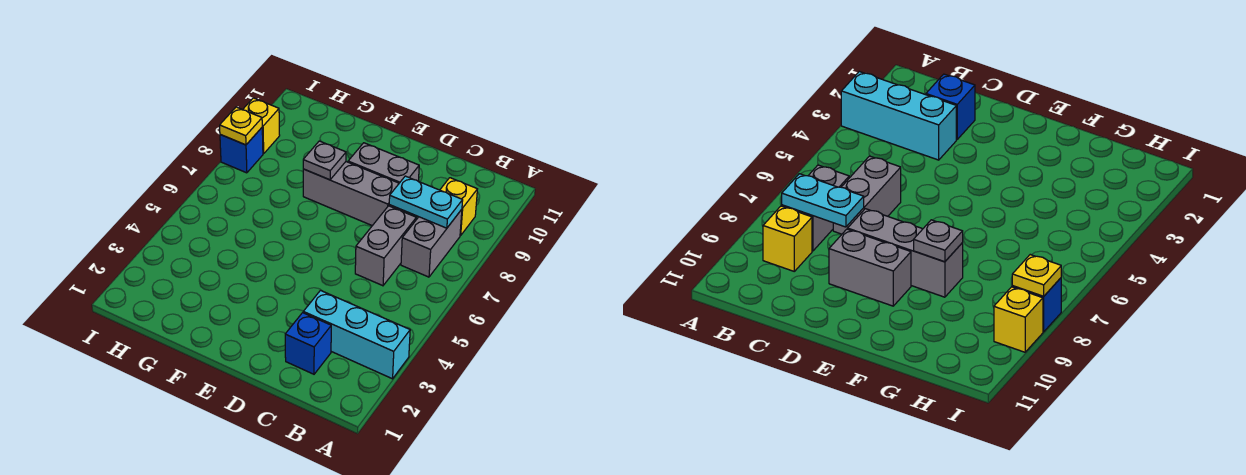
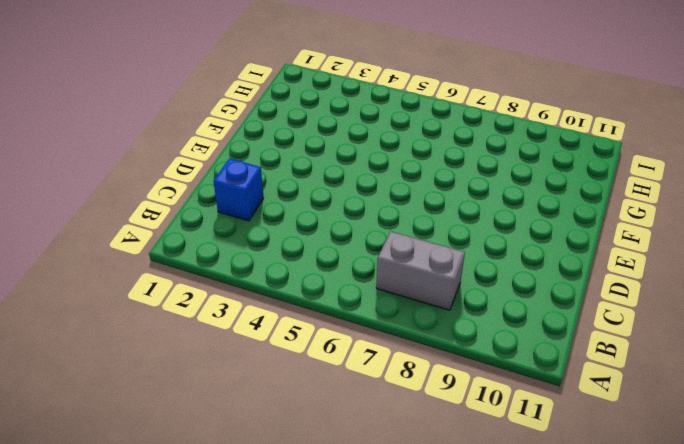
none -> cyan brick A3:C3 level 1
none -> yellow brick B9 level 1
none -> grey brick C6:C7 level 1

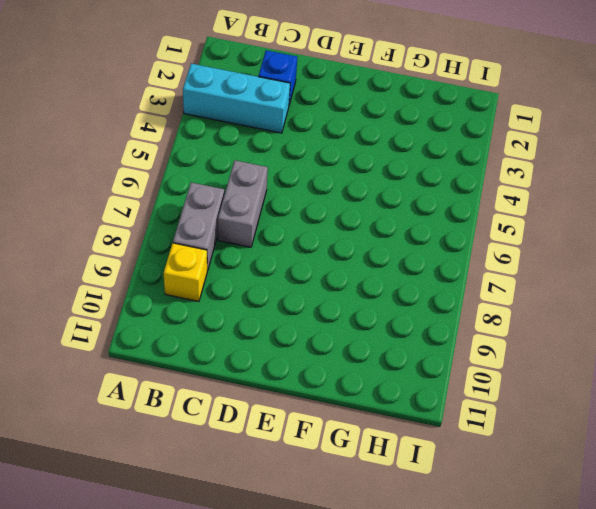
none -> grey brick D8:F8 level 1
none -> grey brick D9:E9 level 1
none -> blue brick I8 level 1

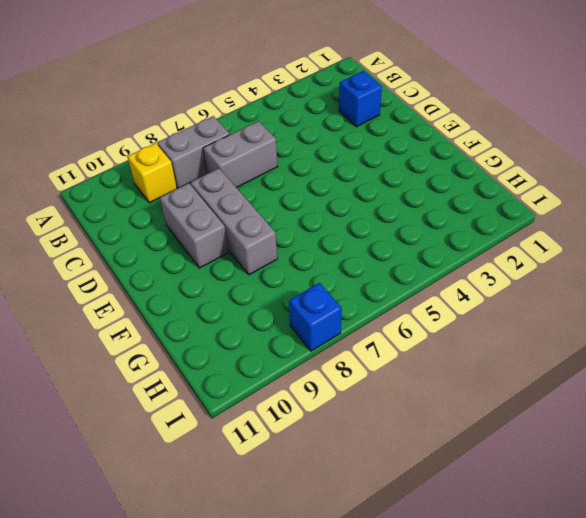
none -> cyan brick A3:C3 level 1
none -> yellow brick I9 level 1
none -> cyan plate B8:C8 level 2

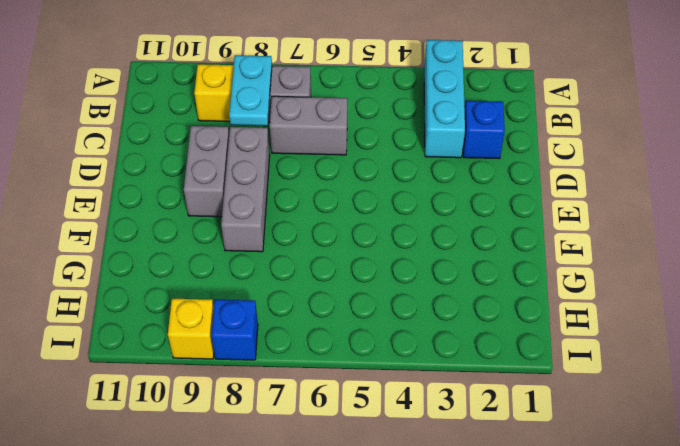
none -> grey plate F8 level 2
none -> yellow plate I8 level 2

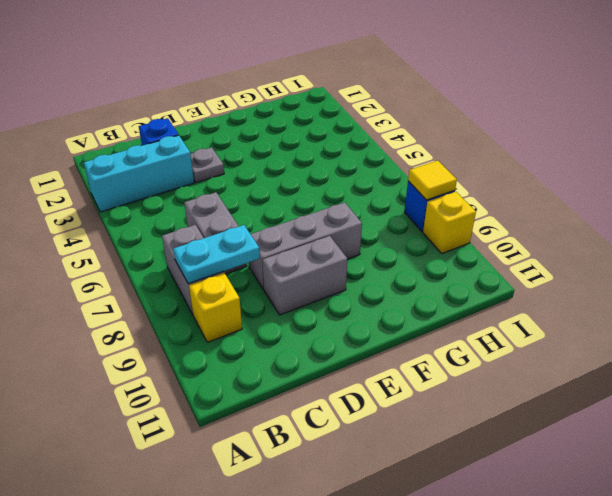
grey plate D3 level 1 -> grey plate F8 level 2
yellow tile I8 level 2 -> yellow plate I8 level 2

